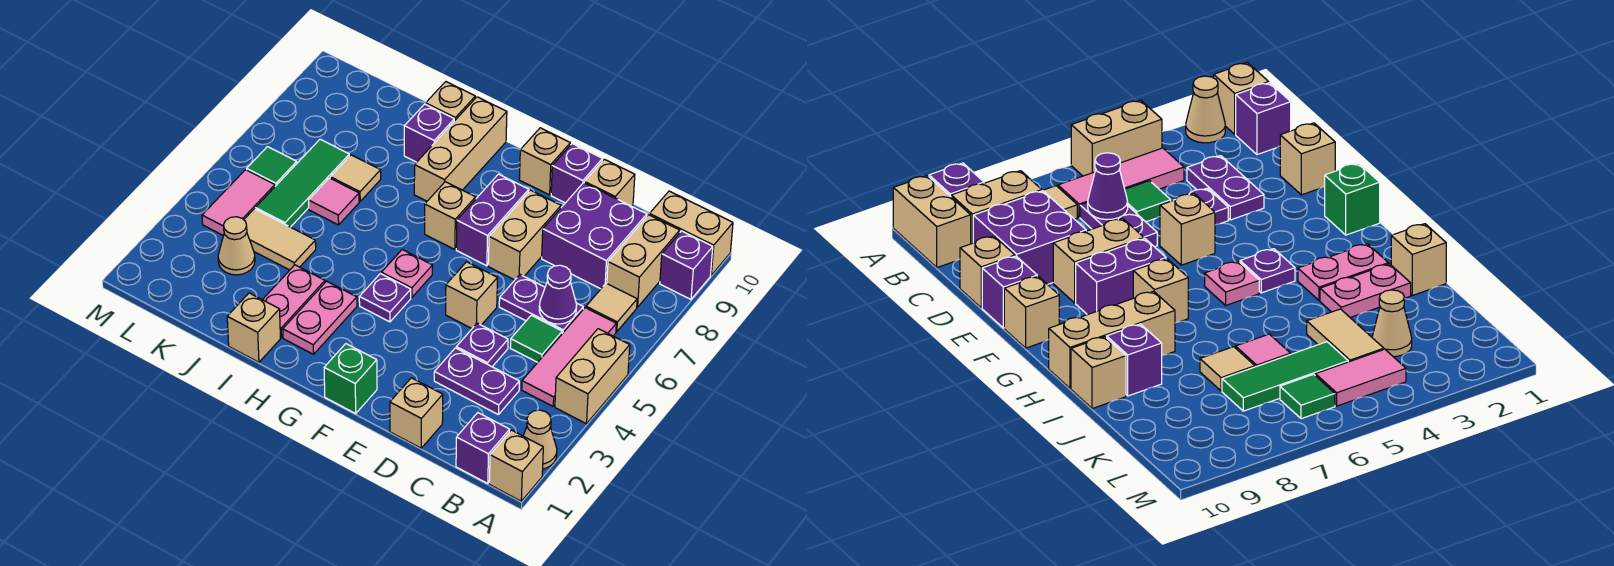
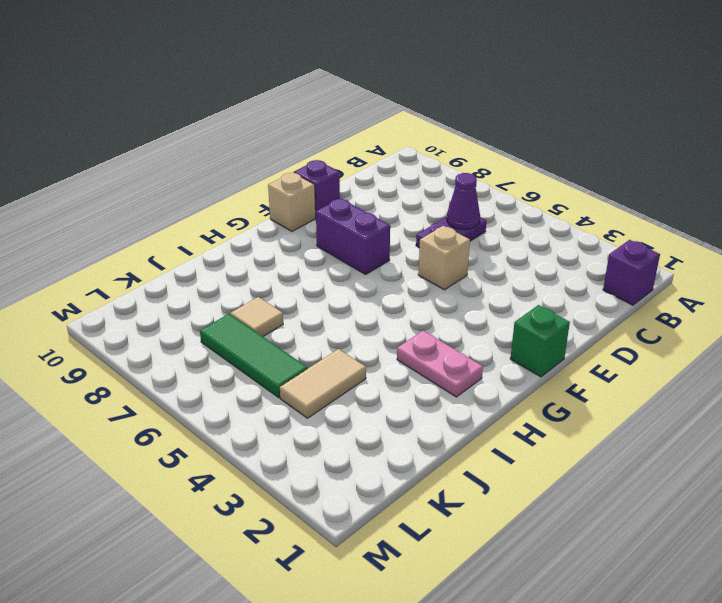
none -> tan brick A1 level 1
none -> tan cone A2 level 1
none -> tan brick A4:A5 level 1
none -> purple brick A9 level 1

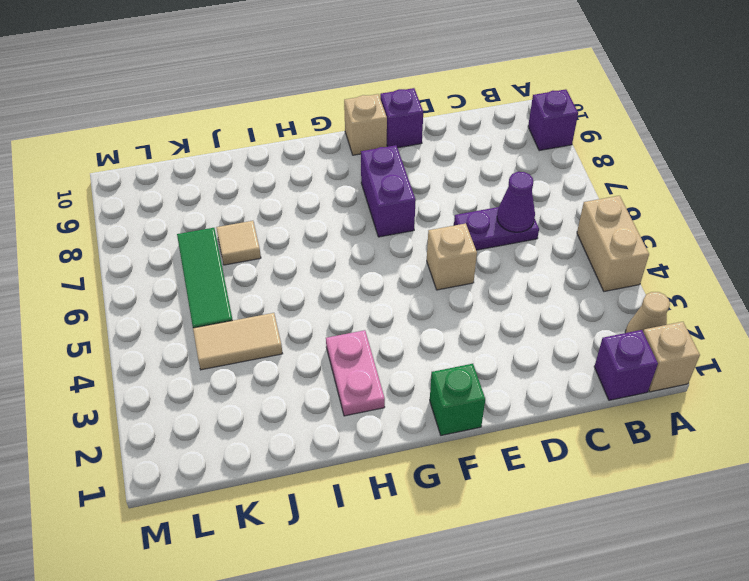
none -> tan brick A10:B10 level 1
none -> pink tile B4:B6 level 1
none -> tan tile B7 level 1
none -> tan brick B8:B9 level 1

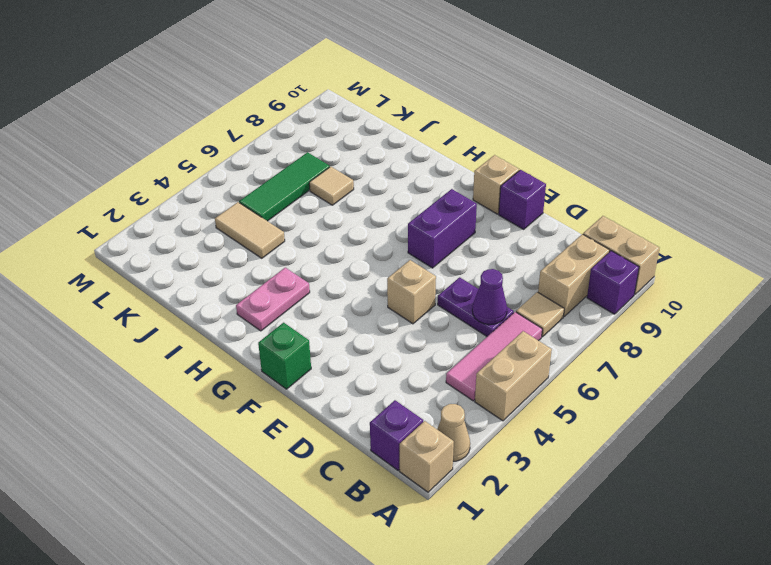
none -> purple plate C3:D3 level 1
none -> green tile C5 level 1
none -> purple brick C8:D9 level 1
none -> tan brick D1 level 1

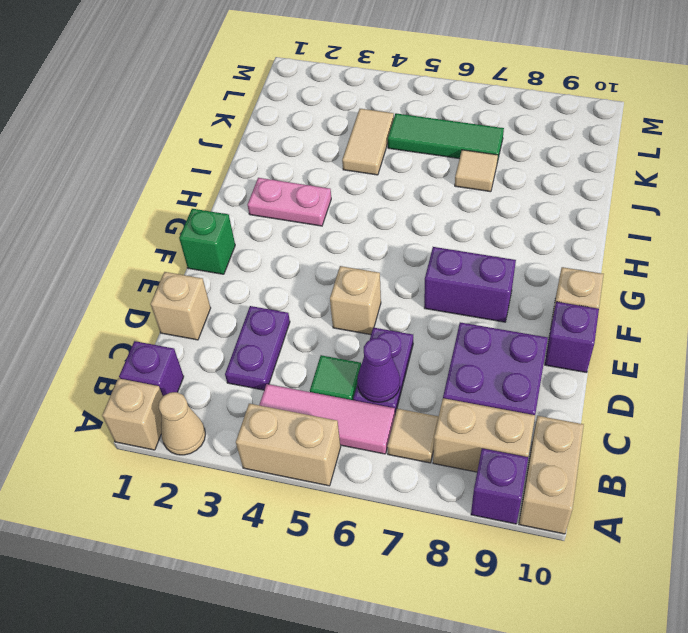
none -> purple plate D4 level 1
none -> tan brick D10 level 1
none -> tan brick E7:E8 level 1
none -> purple plate G4 level 1

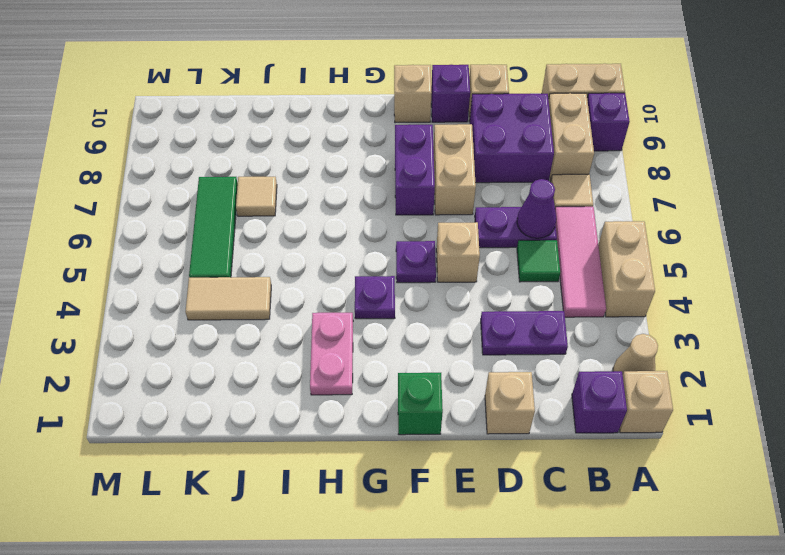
purple plate F5 level 1 -> purple plate D4 level 1
none -> pink plate G5 level 1
none -> tan brick G7 level 1
none -> tan brick H8:H10 level 1
none -> tan brick I1 level 1

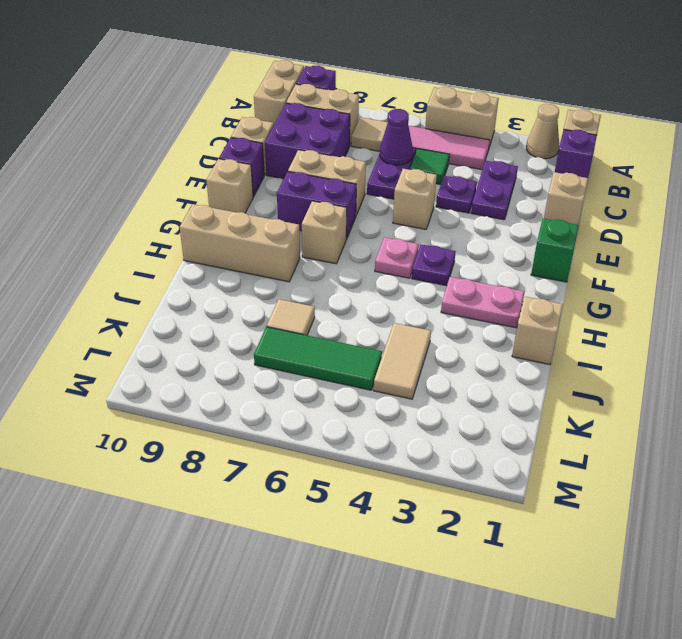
none -> pink plate I2:I3 level 1
none -> purple brick I9 level 1
none -> tan brick I10 level 1
none -> pink tile J6 level 1

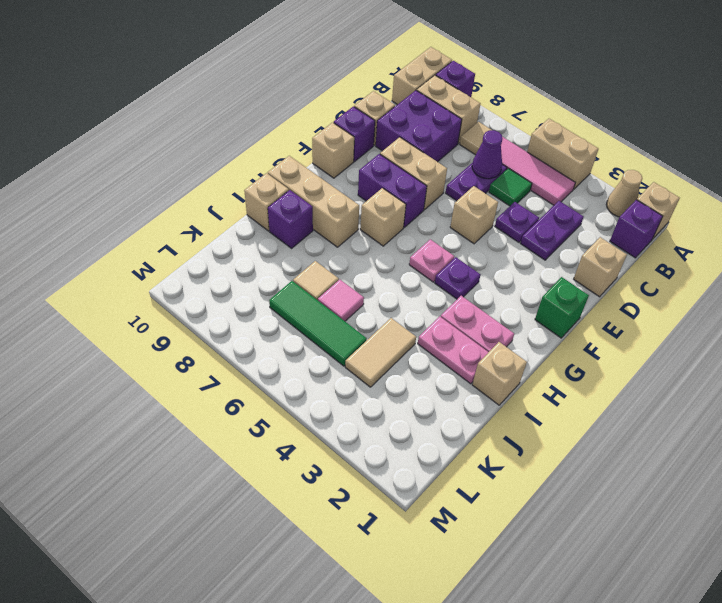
none -> tan cone K3 level 1
none -> pink tile L4:L5 level 1
none -> green tile L6 level 1

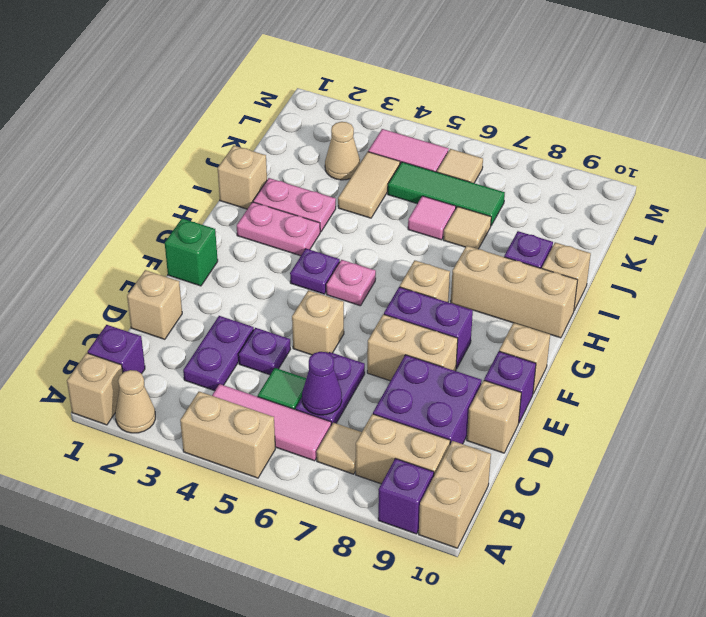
tan tile L6 level 1 -> green tile L6 level 1

